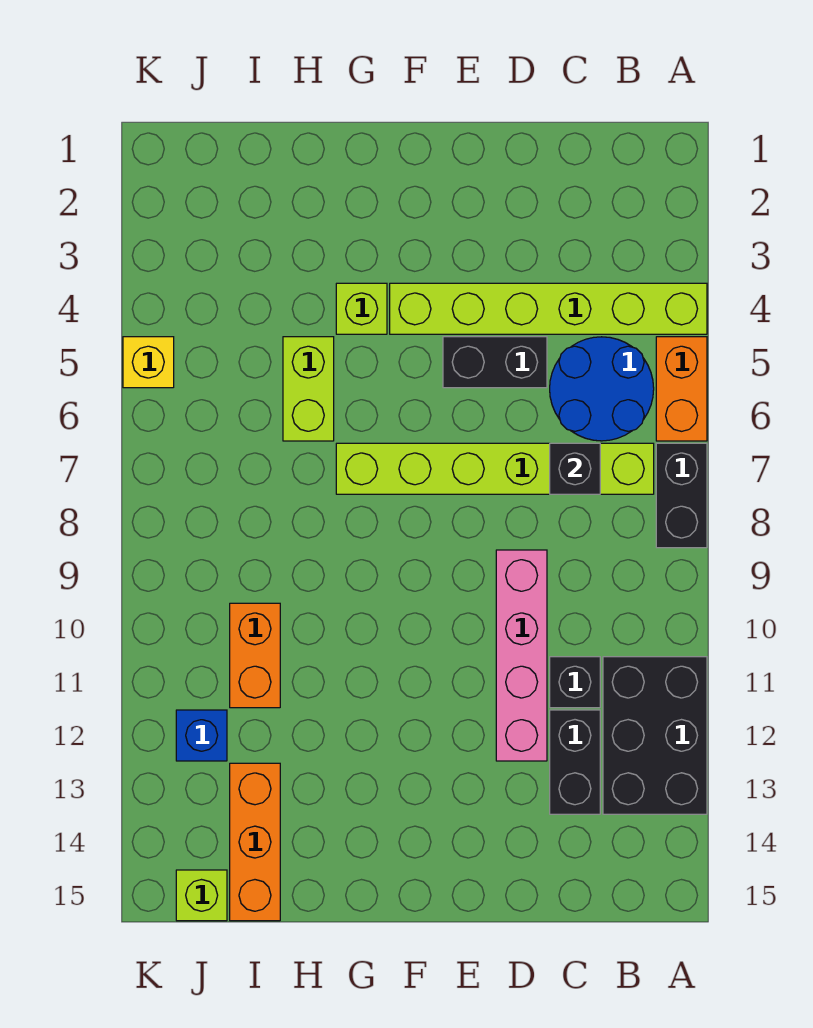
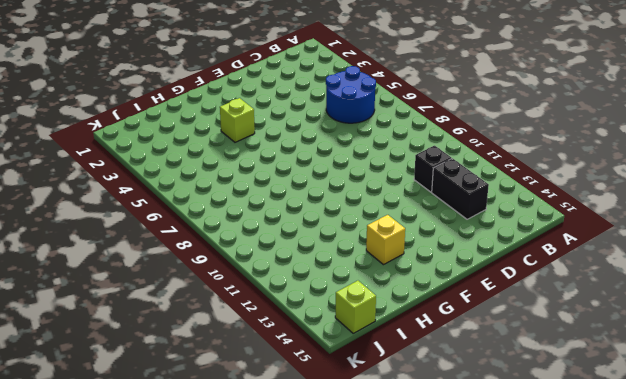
yellow brick G13 level 1 -> yellow brick K5 level 1
none -> lime brick A4:F4 level 1
none -> orange brick A5:A6 level 1
none -> black brick A7:A8 level 1

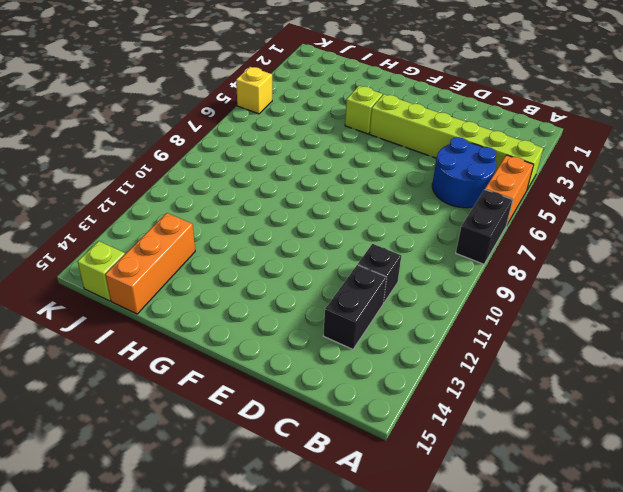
none -> black brick A11:B13 level 1
none -> lime brick B7:G7 level 1
none -> black brick D5:E5 level 1

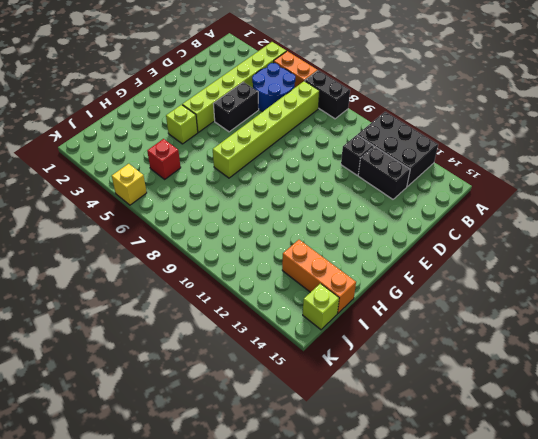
red brick I5 level 1 -> none
none -> pink brick D9:D12 level 1
none -> lime brick H5:H6 level 1
none -> orange brick I10:I11 level 1

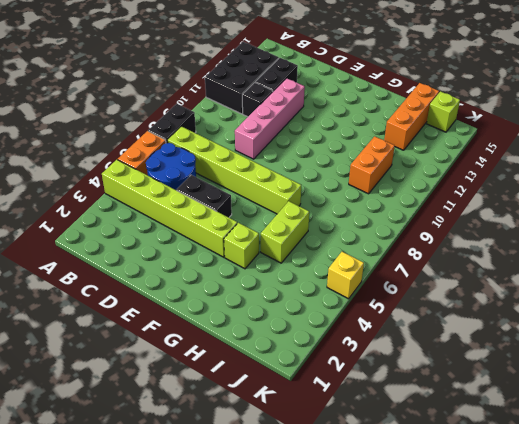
none -> blue brick J12 level 1
none -> black brick C7 level 2

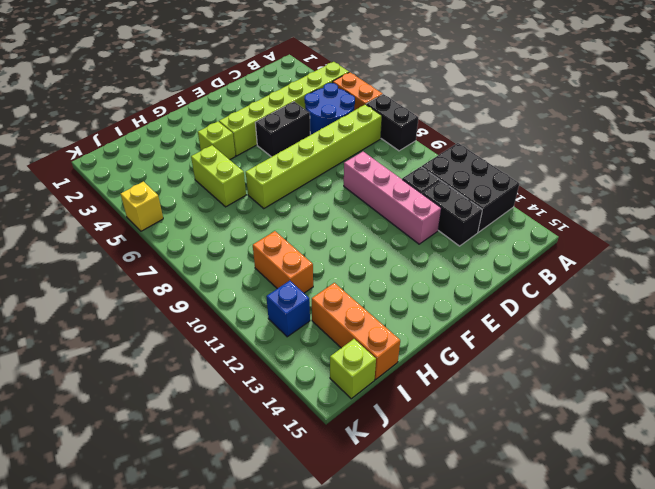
none -> black brick C7 level 2

